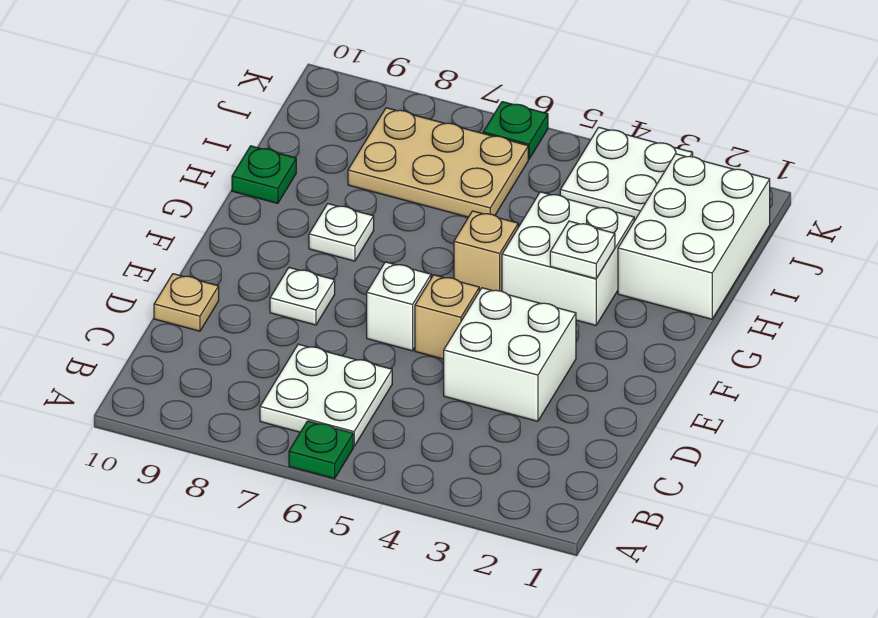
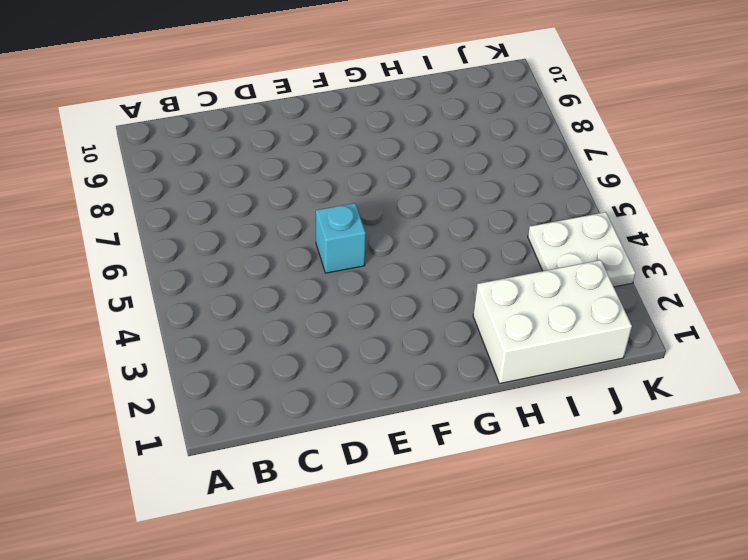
cyan brick E5 level 1 -> tan brick E5 level 1
none -> green plate A6 level 1
none -> white plate B6:C7 level 1
none -> white brick D3:E4 level 1

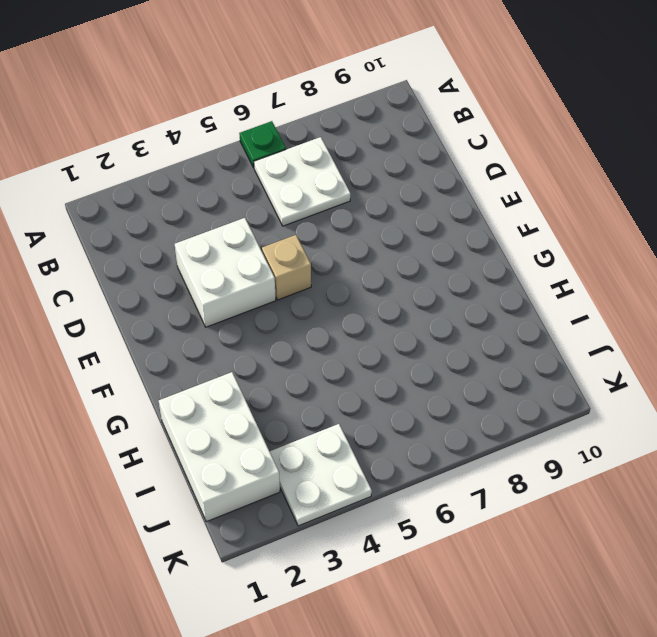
none -> tan plate D10 level 1
none -> white brick E6 level 1
none -> white plate E8 level 1

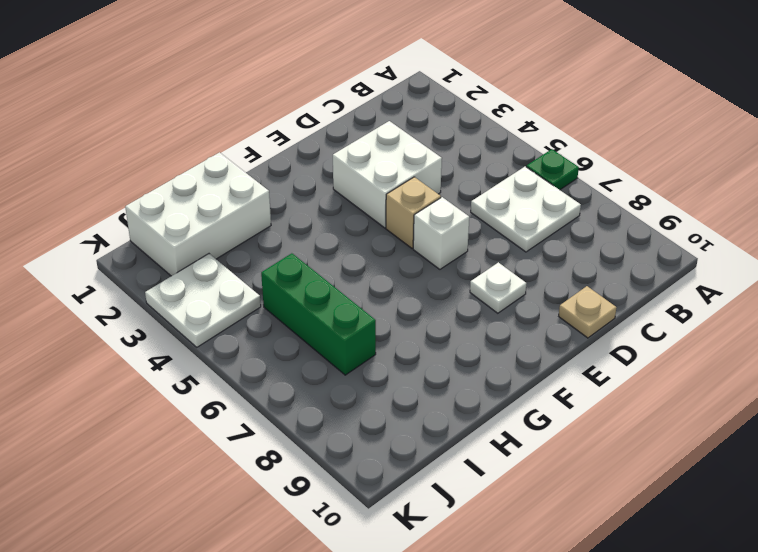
green brick I5:I7 level 1 -> tan plate I6:J8 level 1
none -> white brick G3:H4 level 1
none -> tan brick G5 level 1
none -> white plate G8 level 1

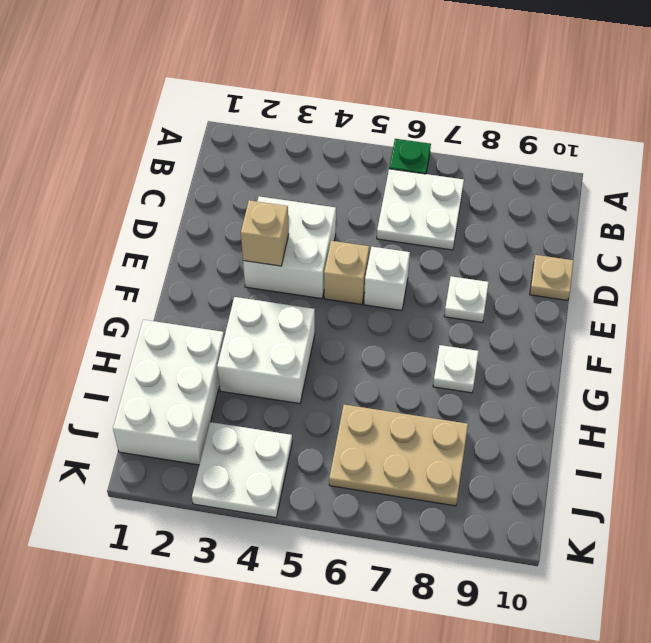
tan brick E3 level 2 -> tan brick G5 level 1
none -> green plate H10 level 1
none -> green plate K6 level 1
none -> white plate G3 level 2

